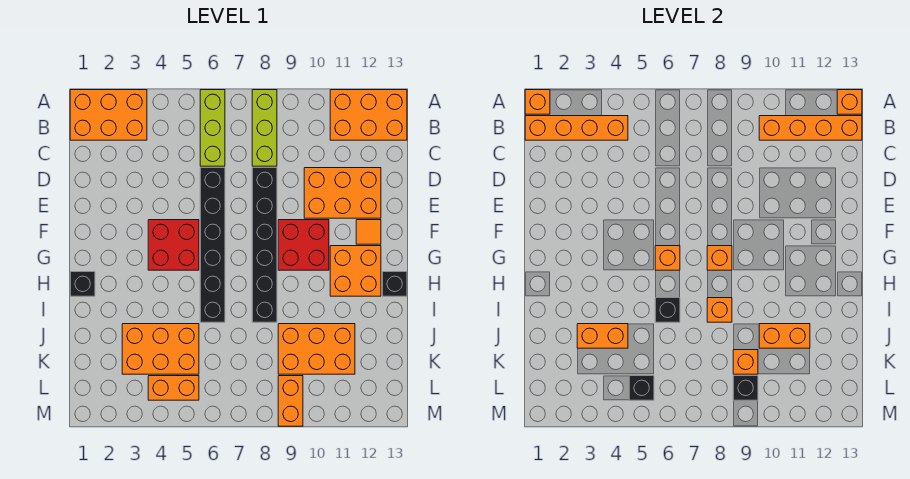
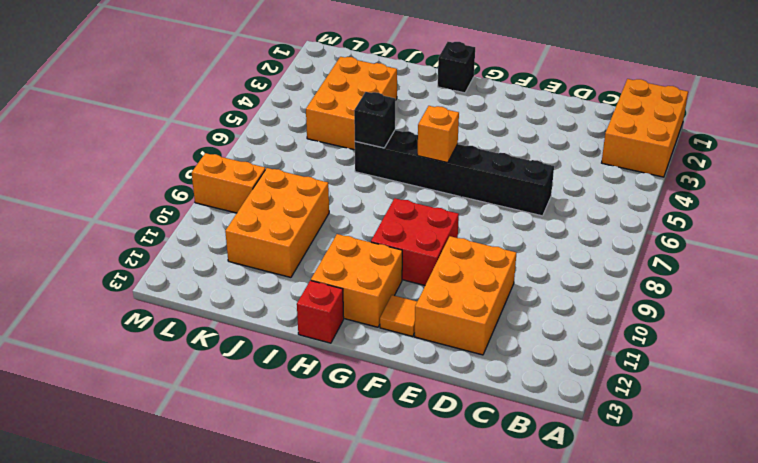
red brick H13 level 1 -> black brick H13 level 1
none -> lime brick A6:C6 level 1
none -> lime brick A8:C8 level 1
none -> orange brick A11:B13 level 1
none -> black brick D8:I8 level 1

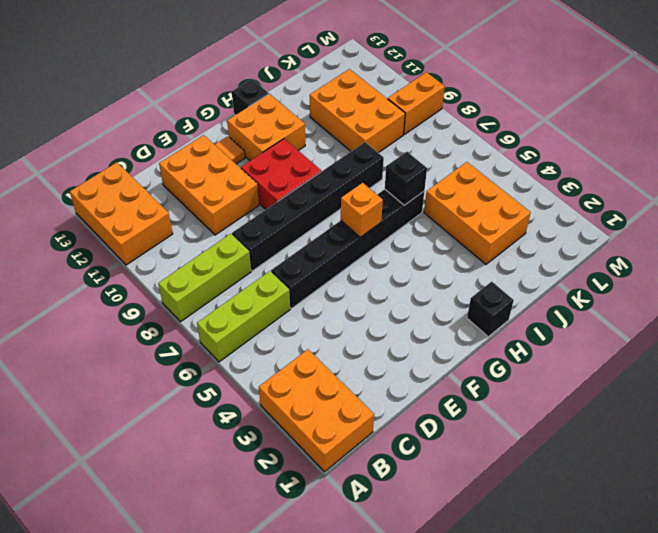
none -> red brick F4:G5 level 1
none -> orange brick L4:L5 level 1
none -> orange brick A1 level 2
none -> orange brick A13 level 2

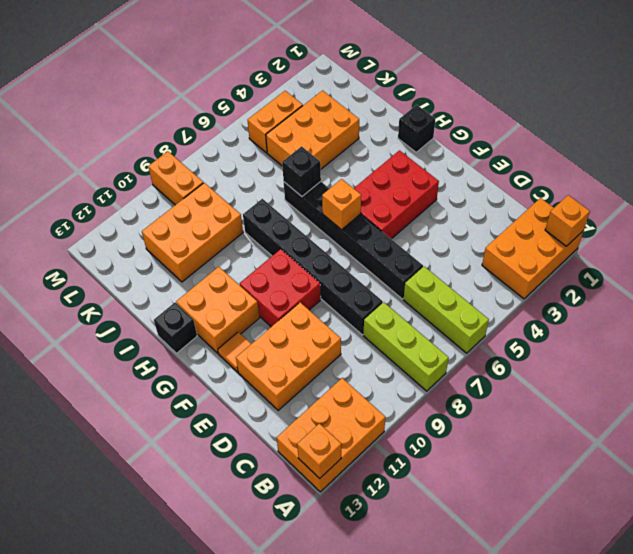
red brick F3:G5 level 1 -> red brick F4:G5 level 1
none -> orange brick B1:B4 level 2
none -> orange brick B10:B13 level 2
none -> orange brick G8 level 2
none -> orange brick I8 level 2

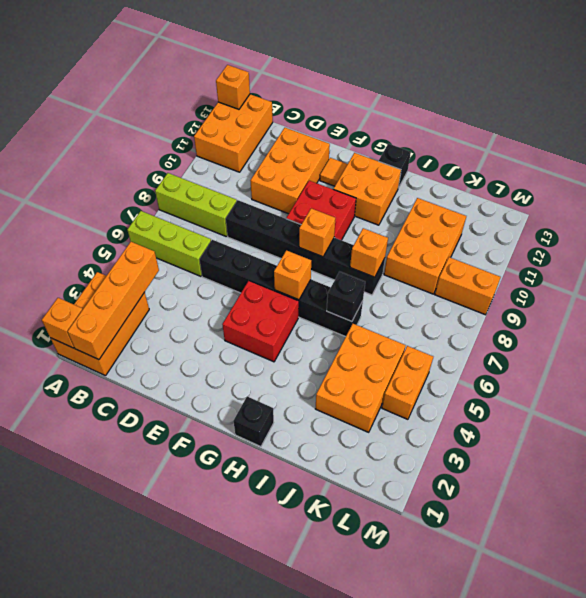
none -> orange brick B10:B13 level 2
none -> orange brick J3:J4 level 2
none -> orange brick J10:J11 level 2
none -> orange brick K9 level 2

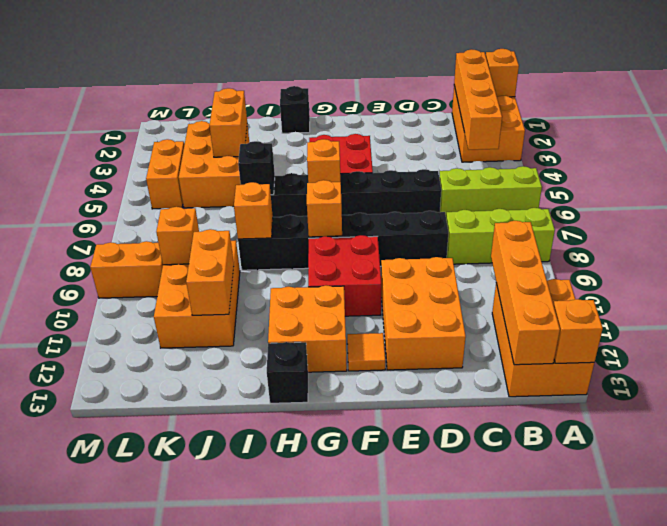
none -> black brick L5 level 2
none -> black brick L9 level 2

